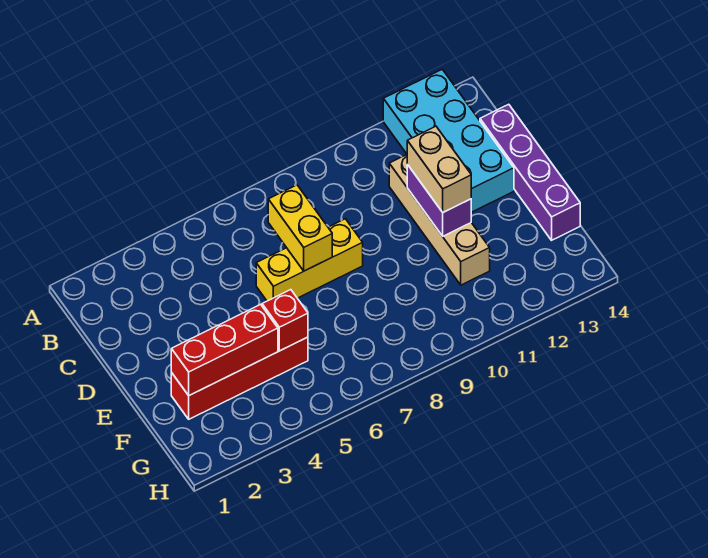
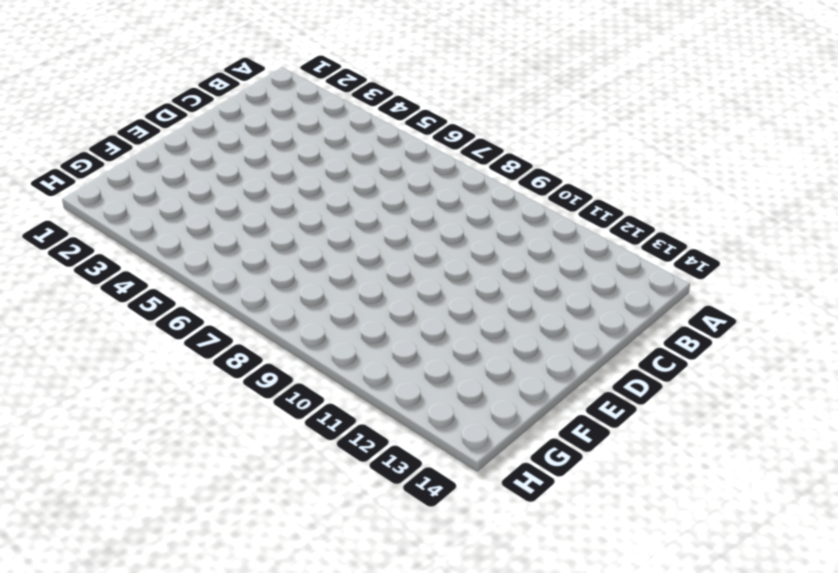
none -> cyan brick A12:D13 level 1
none -> tan brick C11:F11 level 1

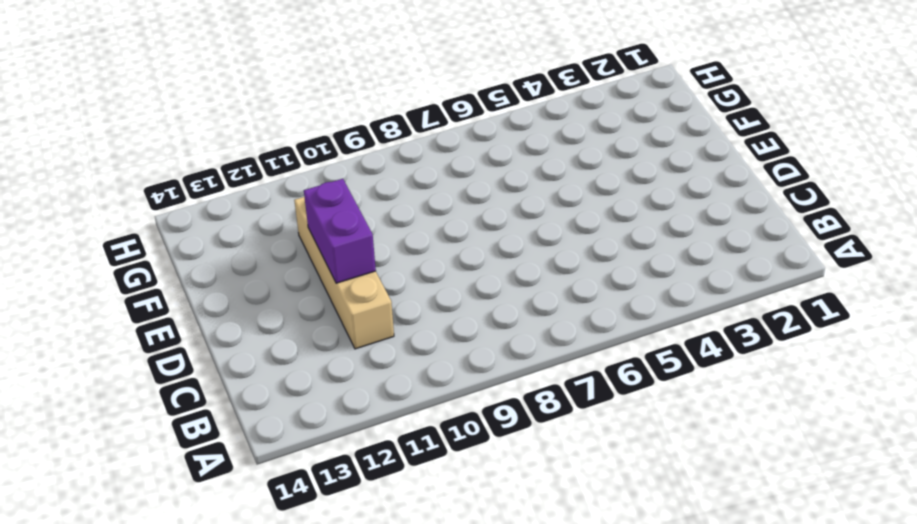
none -> cyan brick A12:D13 level 1
none -> purple brick C14:F14 level 1

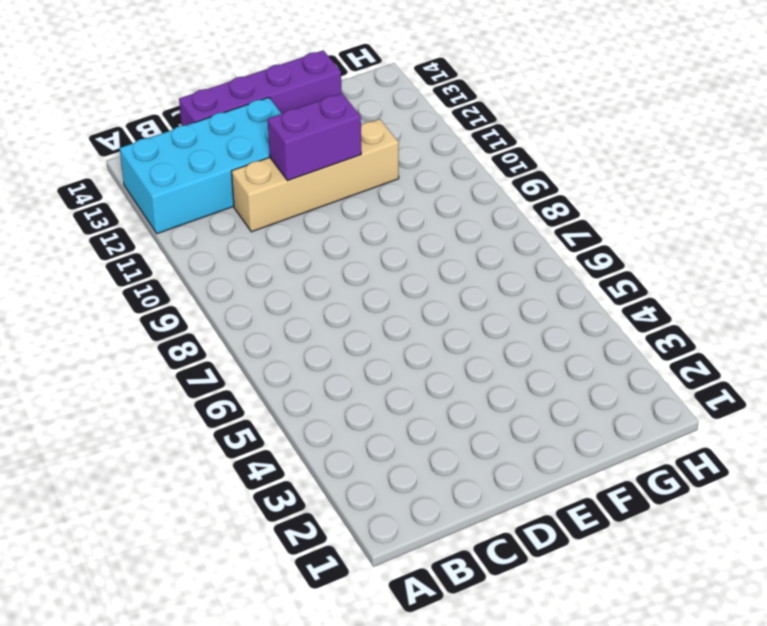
none -> yellow brick D6:D8 level 1
none -> red brick F2:F5 level 1

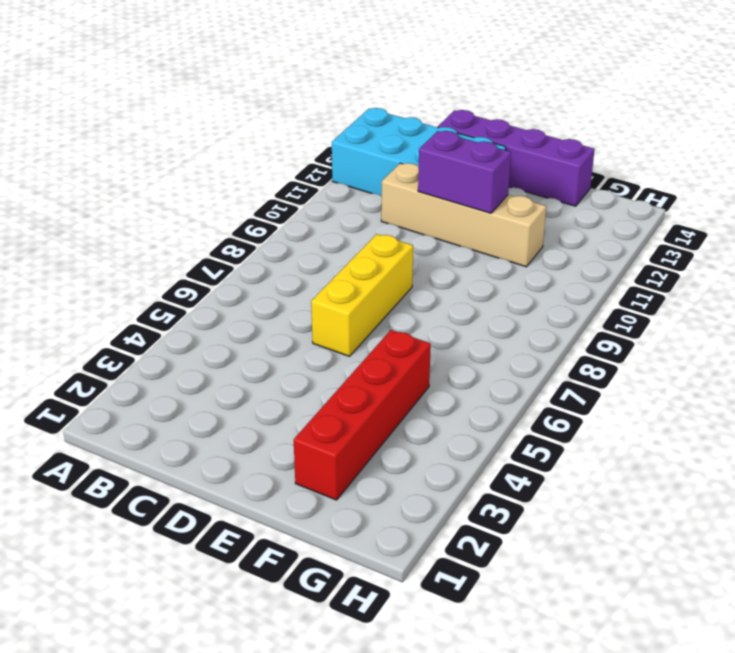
none -> yellow brick C7:D7 level 2
none -> red brick F2:F4 level 2

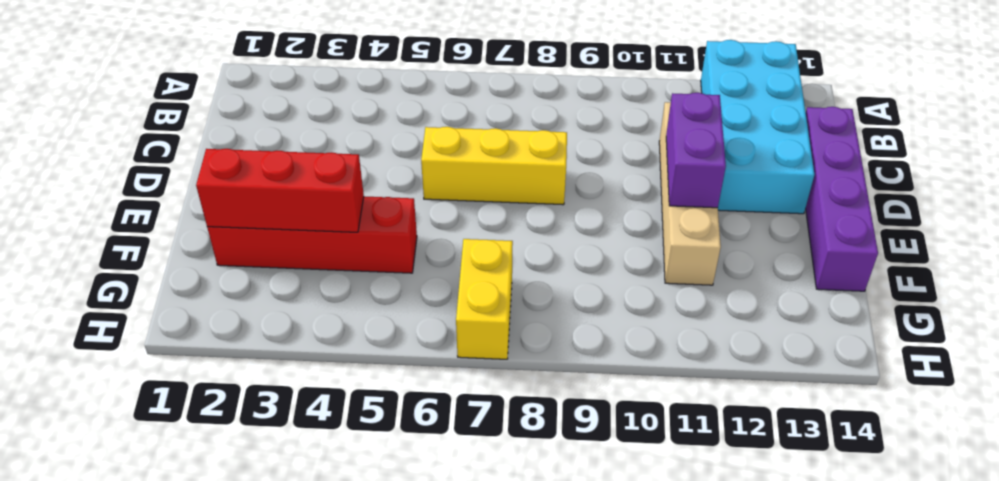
yellow brick G7:H7 level 1 -> yellow brick C7:D7 level 2
none -> red brick F5 level 2
none -> tan brick D11:E11 level 3

